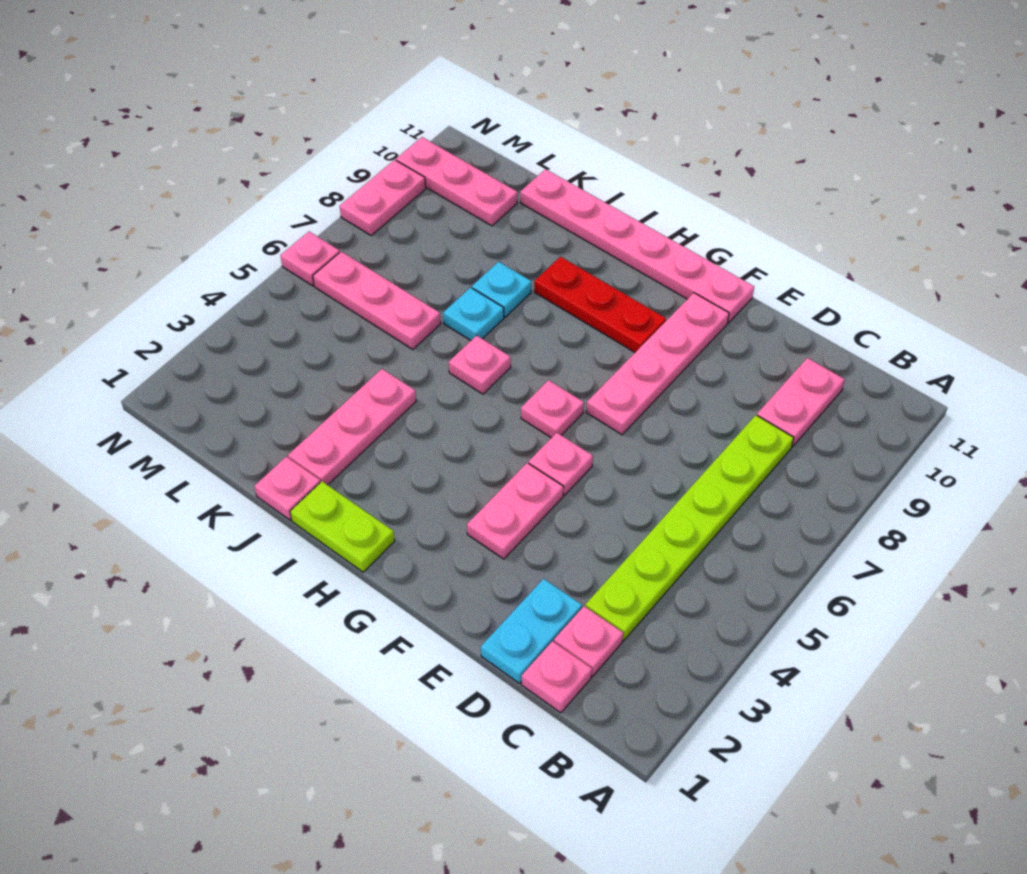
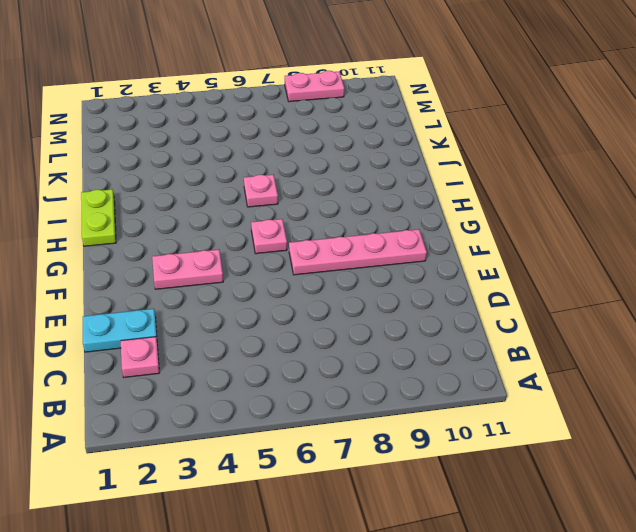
none -> pink plate C1 level 1
none -> lime plate C3:C8 level 1
none -> pink plate C9:C10 level 1

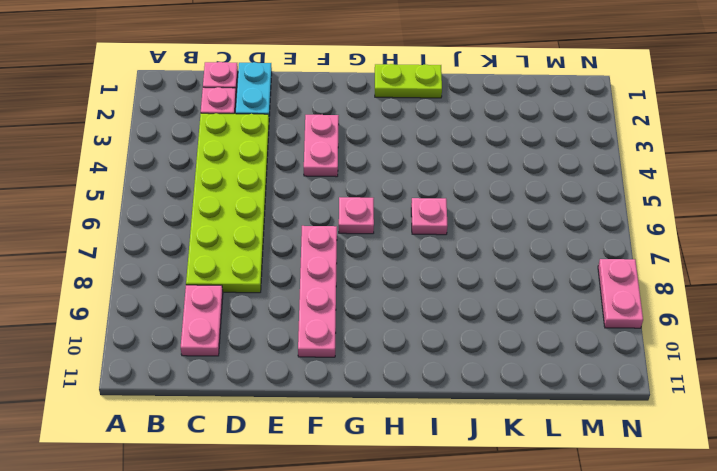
lime plate C3:D8 level 1 -> lime plate C3:C8 level 1
none -> pink plate F5 level 1
none -> pink plate F11:K11 level 1
none -> red plate G9:I9 level 1

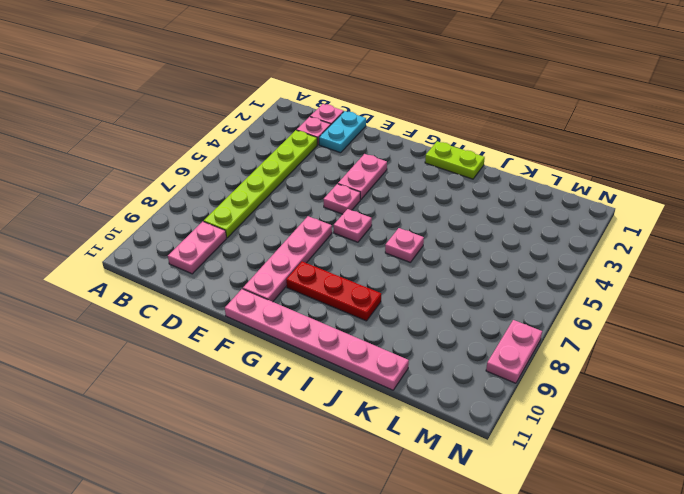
none -> pink plate J1 level 1
none -> pink plate J2:J4 level 1
none -> cyan plate J7 level 1

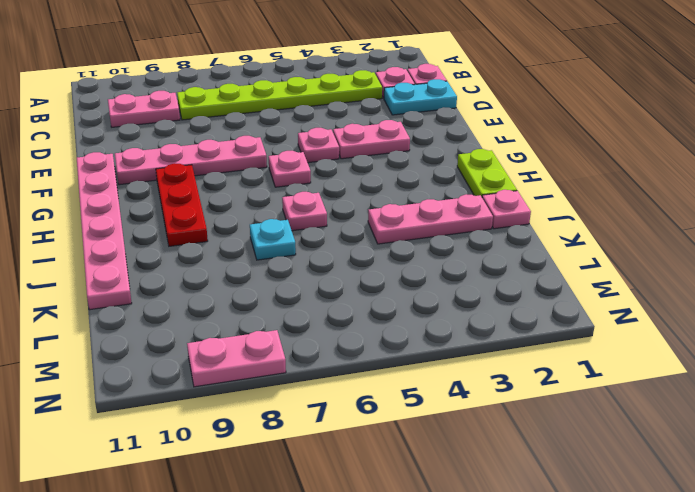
none -> cyan plate J8 level 1
none -> pink plate K6:M6 level 1
none -> pink plate L10:N10 level 1

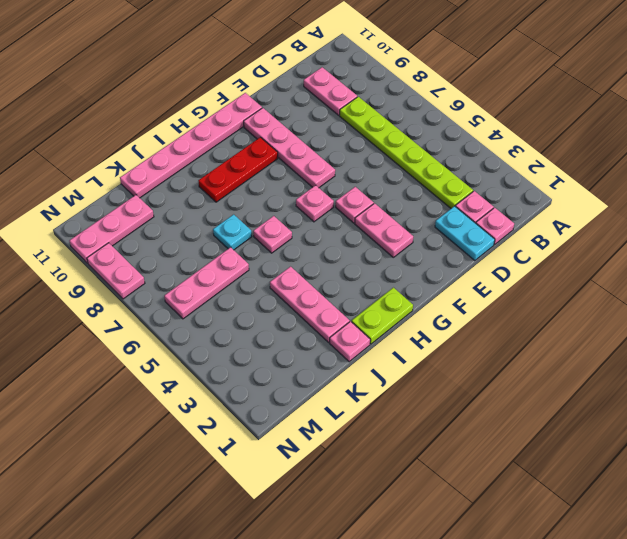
none -> cyan plate J8 level 1
none -> pink plate N6 level 1

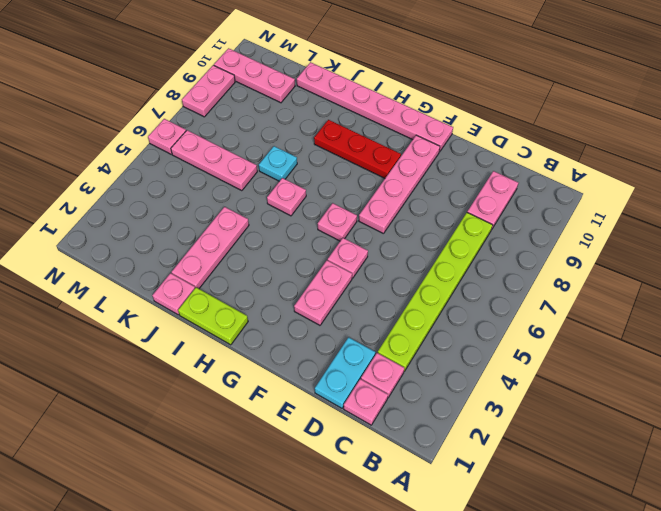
none -> cyan plate J8 level 1

